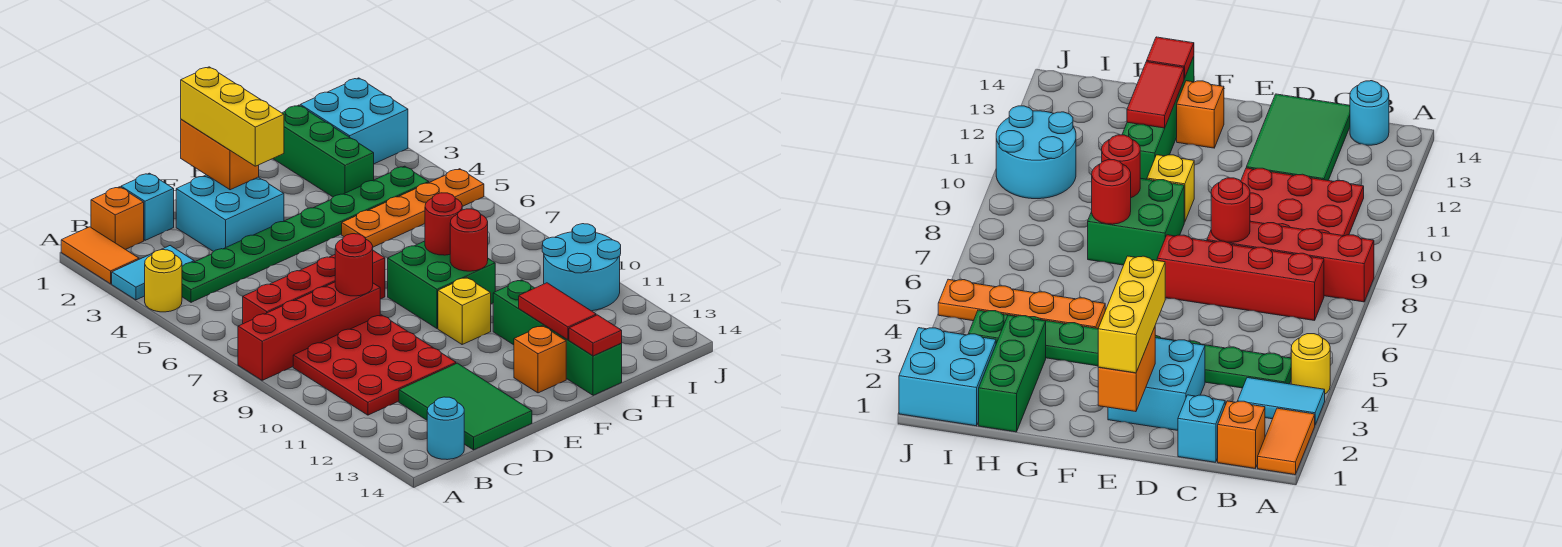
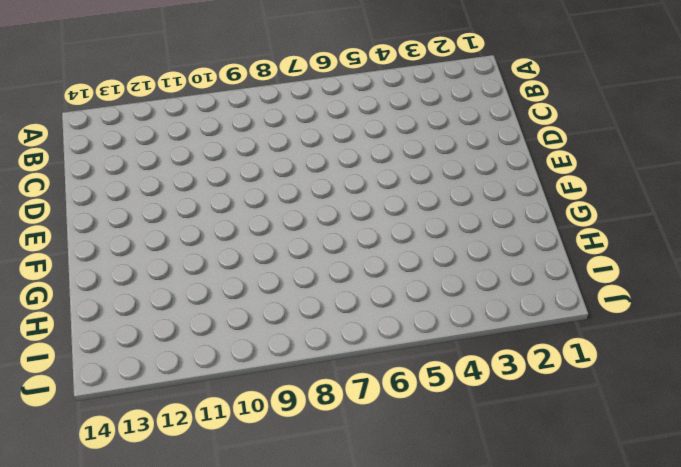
none -> orange tile A1:A2 level 1
none -> cyan tile A3:B3 level 1
none -> yellow round brick A4 level 1

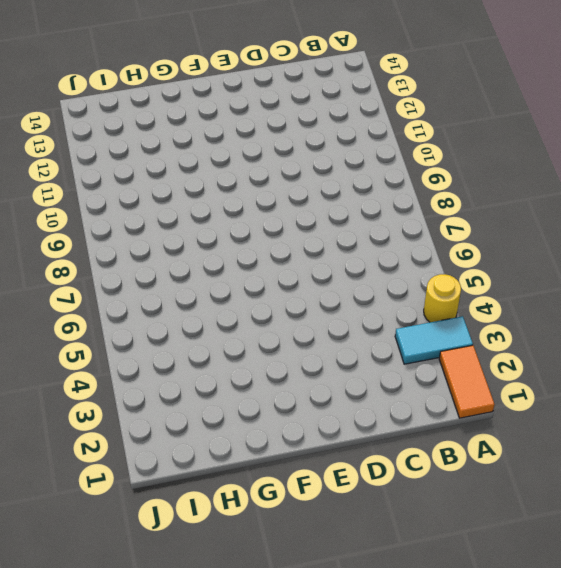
none -> red brick A8:D8 level 1
none -> orange brick B1 level 1
none -> green plate B4:I4 level 1

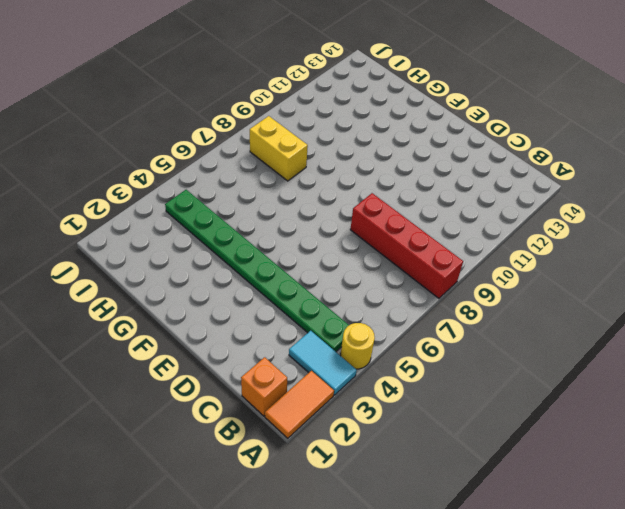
yellow brick H8:I8 level 1 -> none
none -> red brick B7:E7 level 1
none -> red plate B9:D11 level 1
none -> cyan round brick B14 level 1

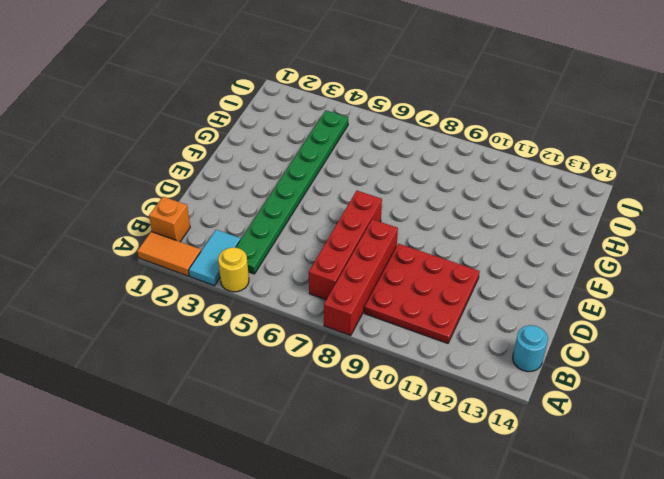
none -> cyan brick C1 level 1
none -> green tile C12:D14 level 1
none -> cyan brick D2:E3 level 1

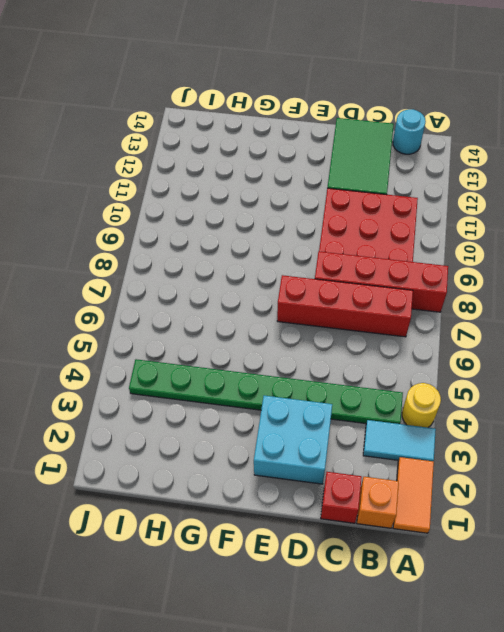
red brick C1 level 1 -> cyan brick C1 level 1
none -> green brick F8:G9 level 1
none -> yellow brick F10 level 1
none -> orange brick F13 level 1

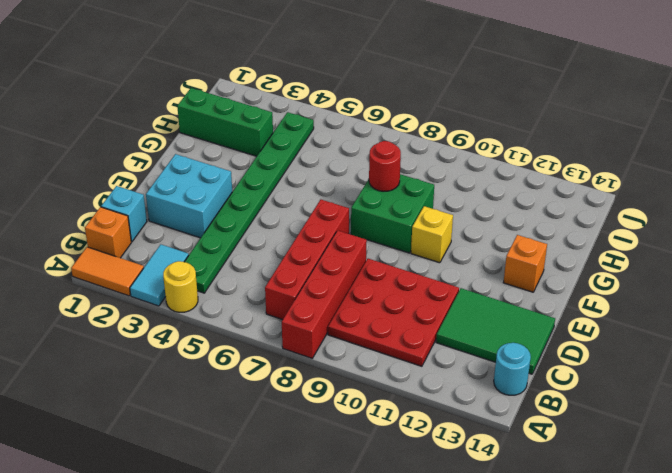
none -> orange plate G5:J5 level 1
none -> green brick G11:G14 level 1
none -> cyan brick I1:J2 level 1

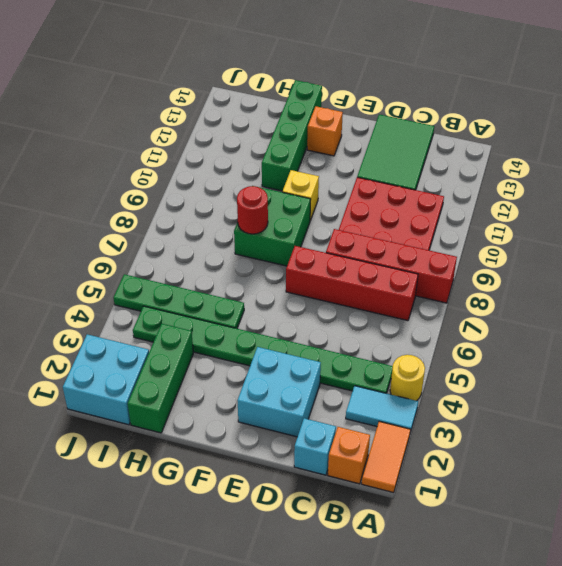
green plate G5:J5 level 1 -> orange plate G5:J5 level 1
none -> cyan round brick B14 level 1
none -> cyan round brick I10:J11 level 1
none -> red round brick D8 level 2

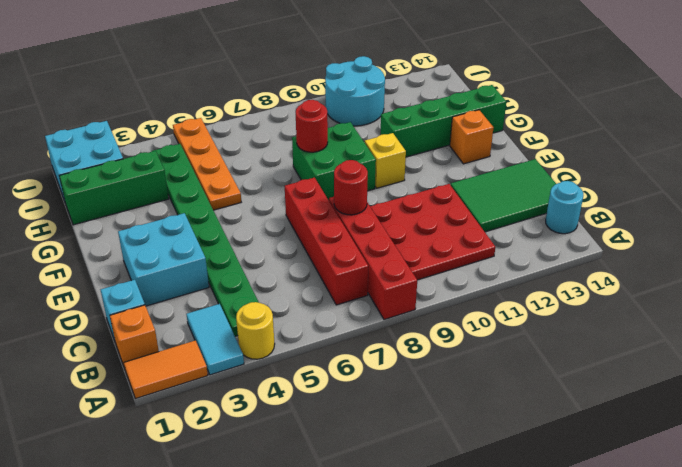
none -> orange brick E1:E2 level 2
none -> red round brick G9 level 2
none -> red tile G12:G13 level 2

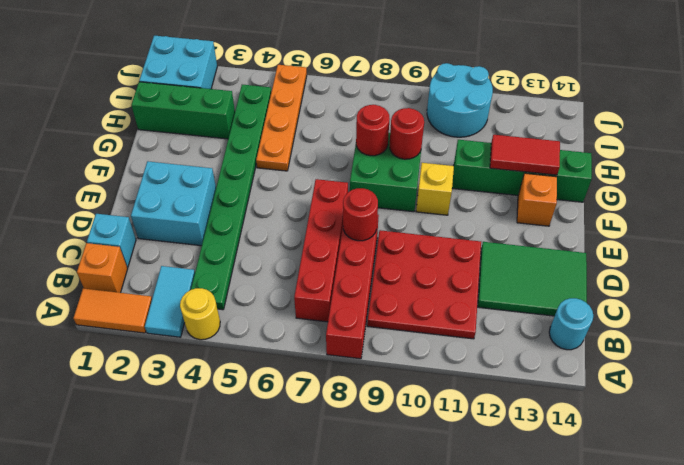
none -> orange brick E1:E2 level 2
none -> red tile G14 level 2
none -> yellow brick E1:E3 level 3

